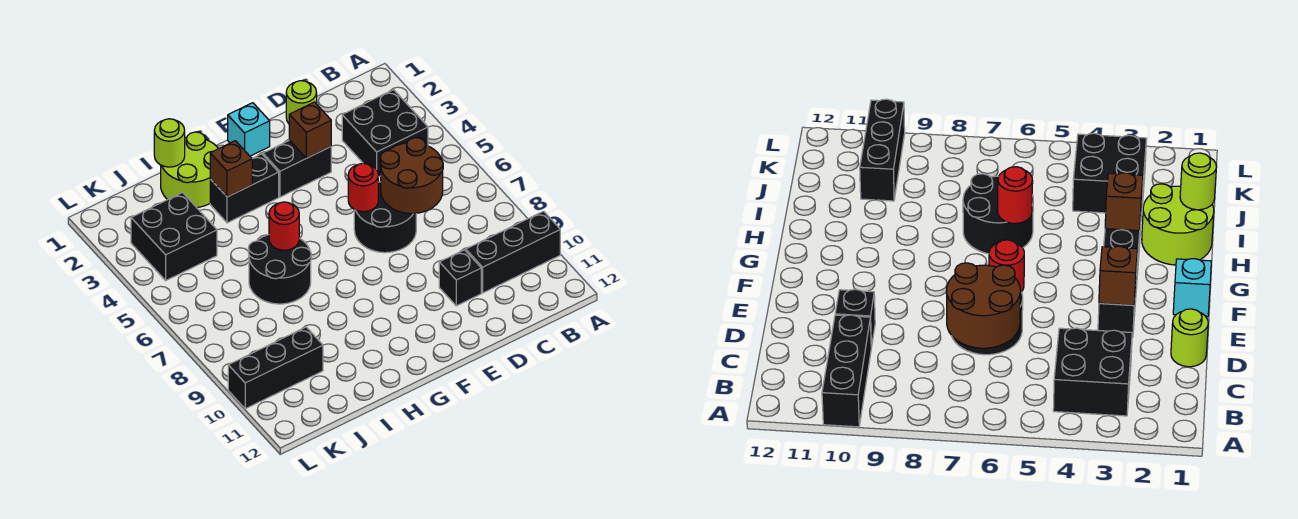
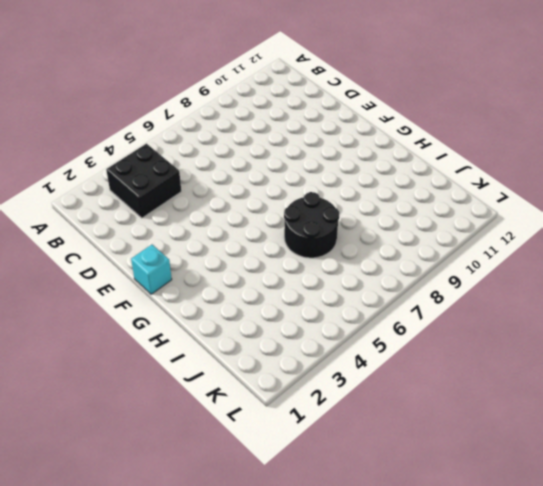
none -> black brick A10:C10 level 1
none -> lime round brick D1 level 1
none -> black round brick D6:E7 level 1

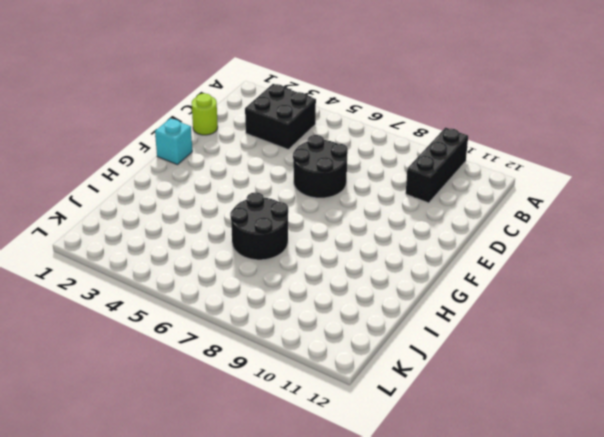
none -> black brick D10 level 1
none -> black brick E3:F3 level 1
none -> black brick G3:H3 level 1

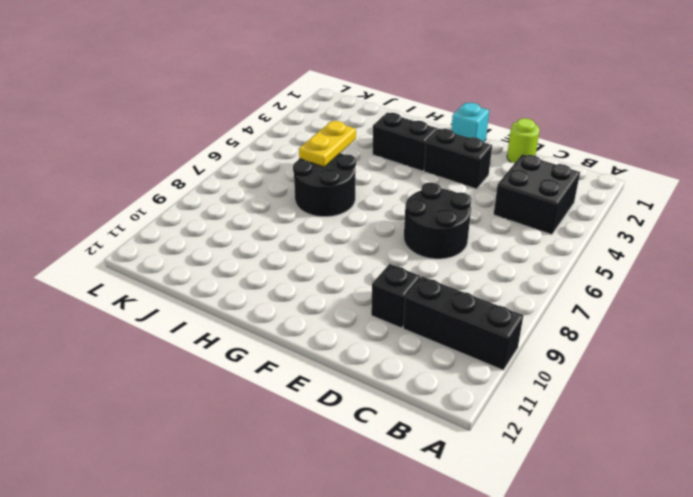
yellow plate I5:I6 level 2 -> none
none -> lime round brick H1:I2 level 1
none -> black brick J3:K4 level 1
none -> black brick J10:L10 level 1

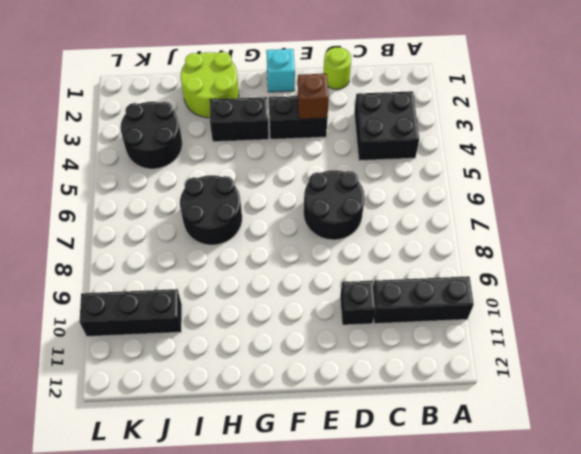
black round brick J3:K4 level 1 -> black brick J3:K4 level 1
none -> brown round brick C6:D7 level 2
none -> red round brick E6 level 2
none -> brown brick H3 level 2

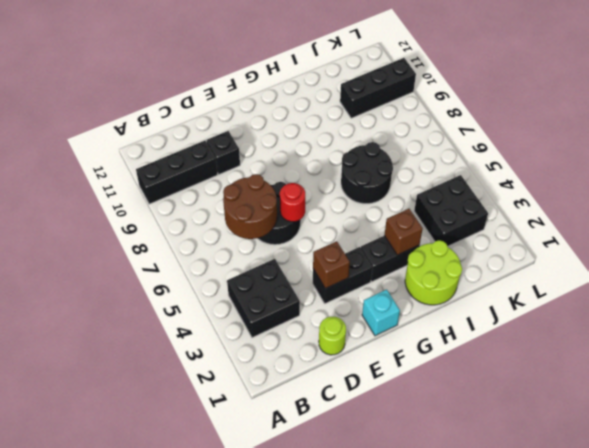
none -> red round brick H6 level 2
none -> lime round brick I1 level 2

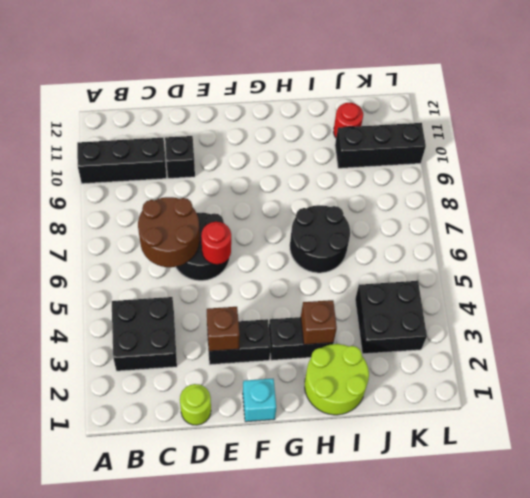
red round brick J11 level 1 -> red round brick H6 level 2
none -> lime round brick I1 level 2

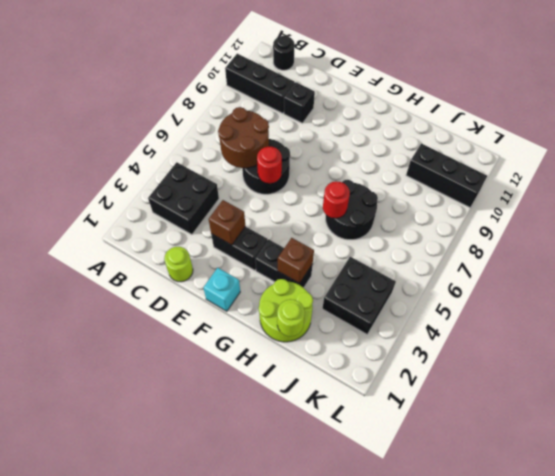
black round brick B12 level 1 -> none

